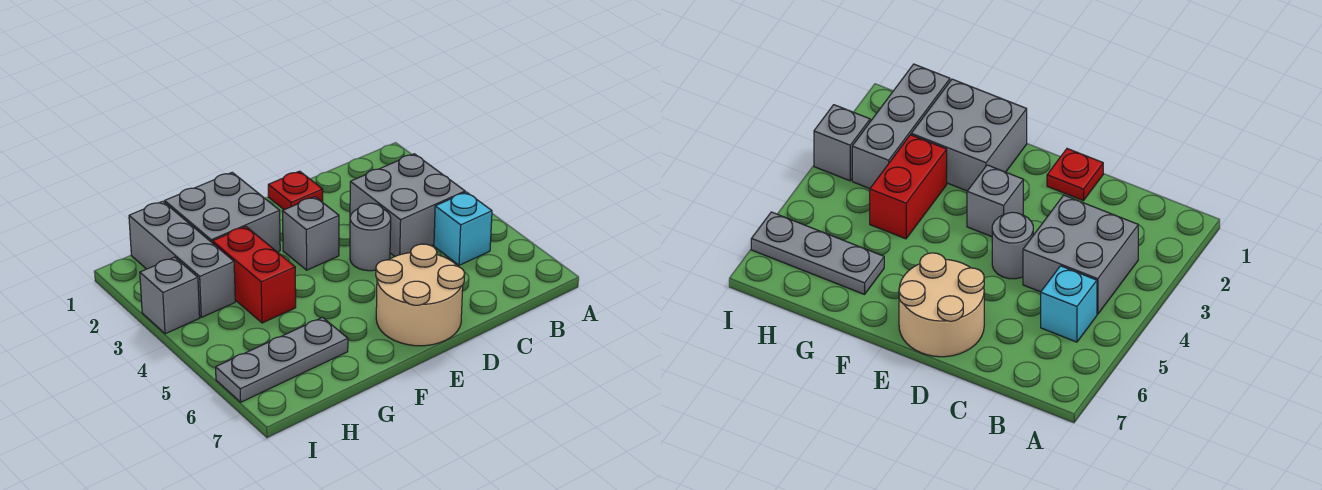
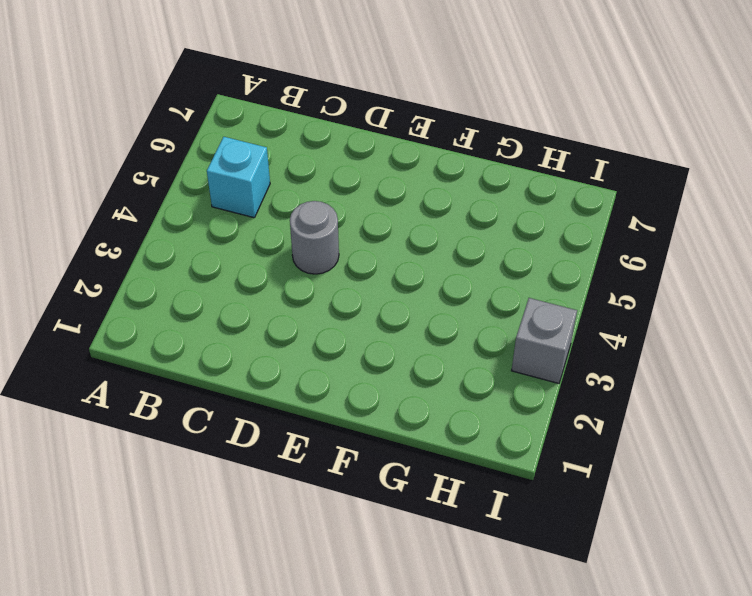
none -> grey brick B3:C4 level 1
none -> red plate D1 level 1

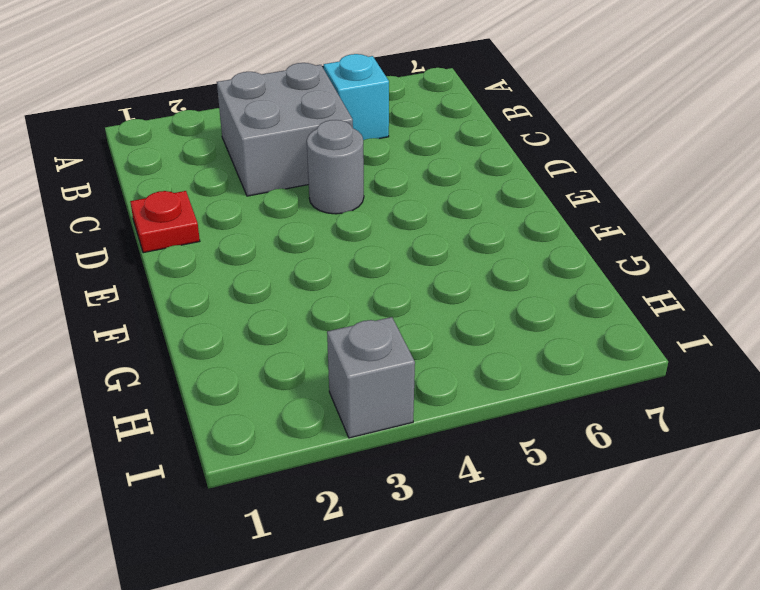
none -> tan round brick D6:E7 level 1
none -> grey brick E3 level 1

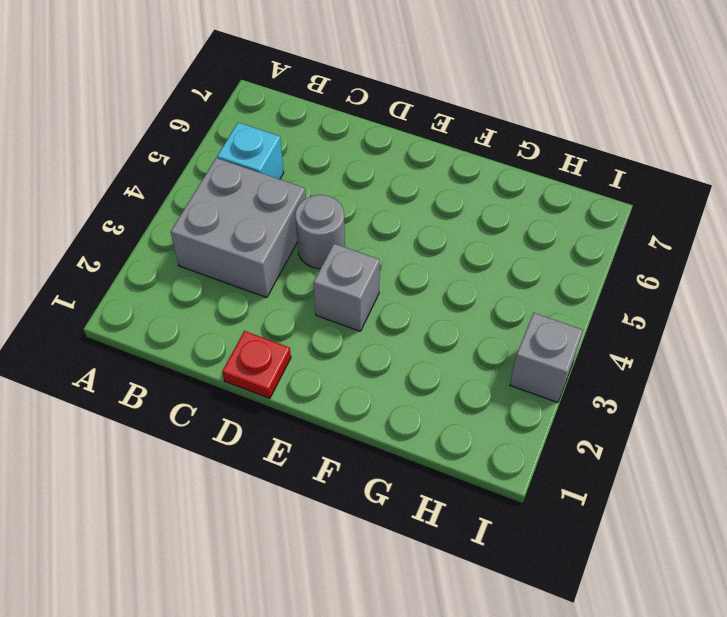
none -> tan round brick D6:E7 level 1
none -> grey brick F1:G2 level 1

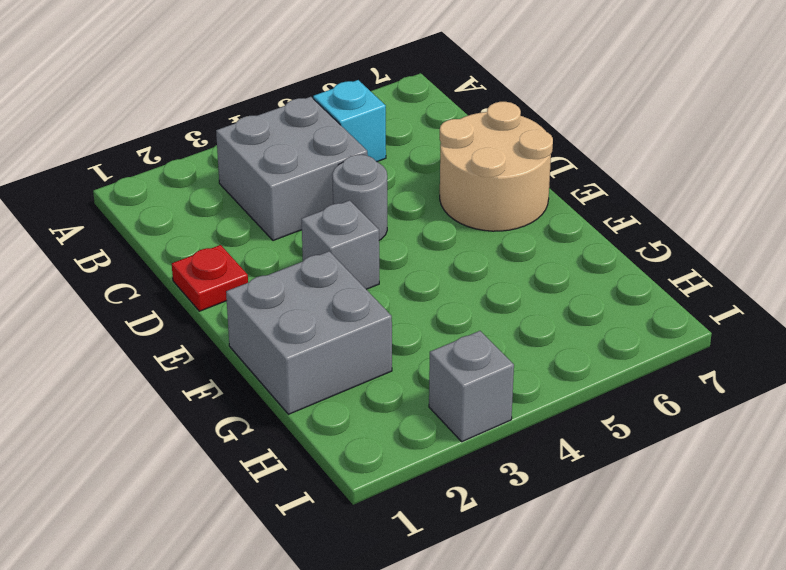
none -> red brick G3:G4 level 1
none -> grey plate G6:I6 level 1

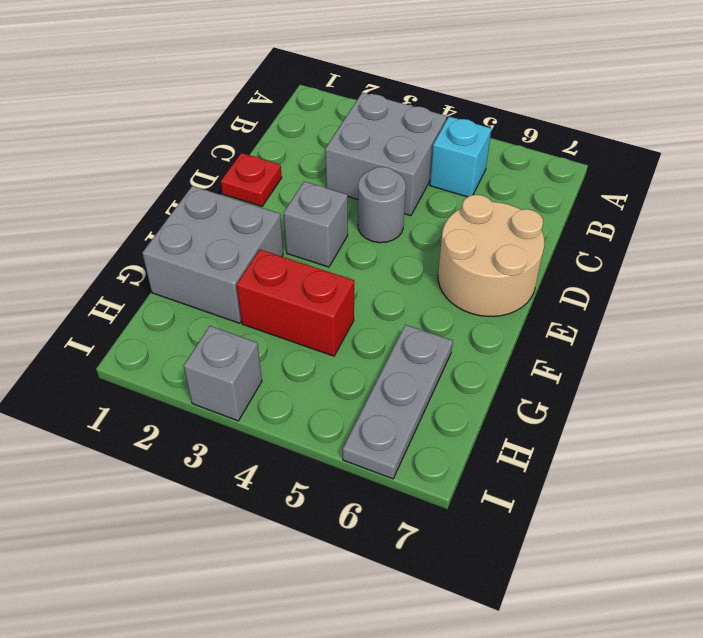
none -> grey brick H1:H3 level 1

